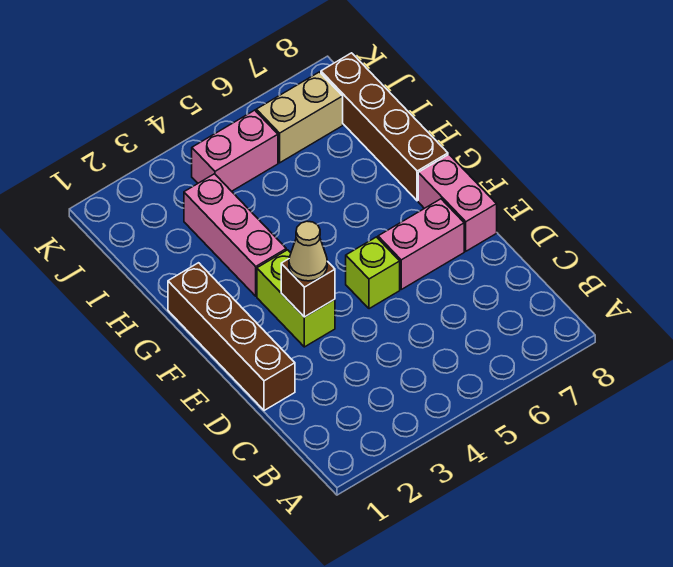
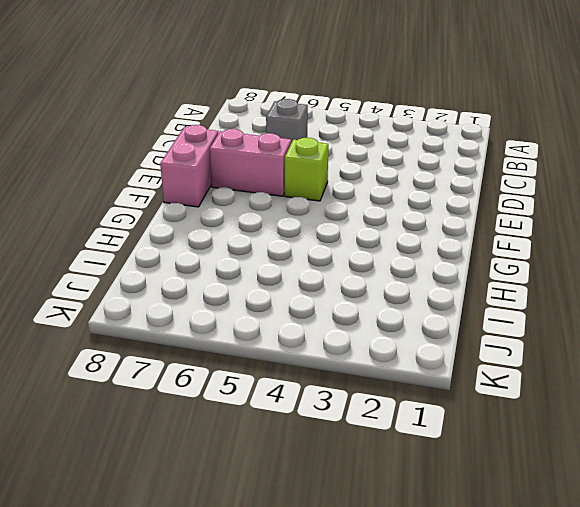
grey brick C6 level 1 -> none
none -> brown brick D1:G1 level 1
none -> lime brick E3:F3 level 1

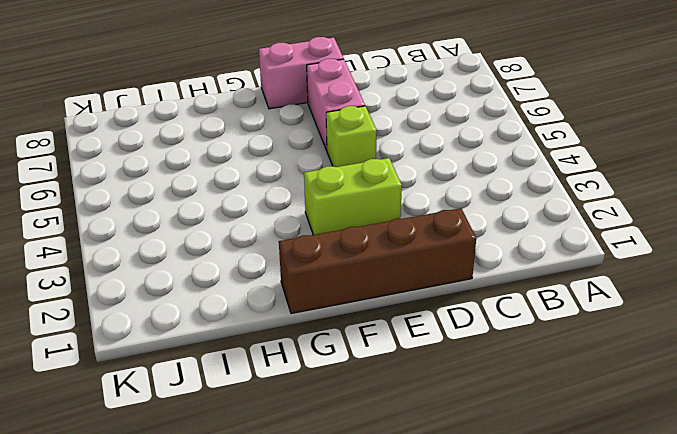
none -> pink brick G3:I3 level 1
none -> brown brick G8:J8 level 1

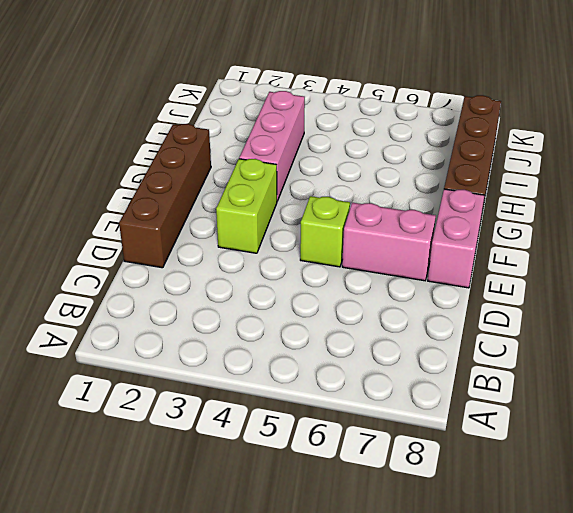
none -> pink brick J4:J5 level 1
none -> tan brick J6:J7 level 1

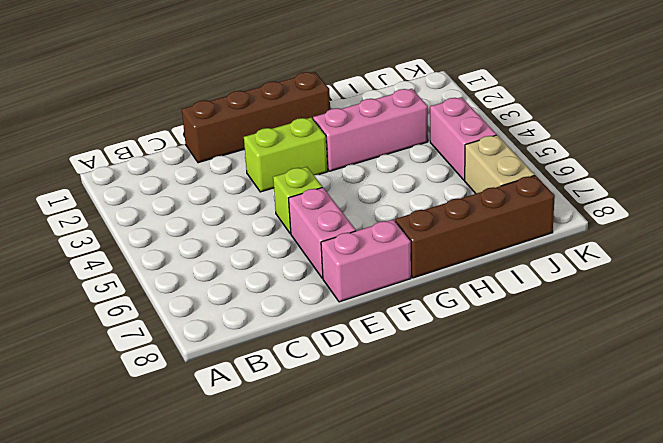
none -> brown brick E3 level 2
none -> tan cone E3 level 3

